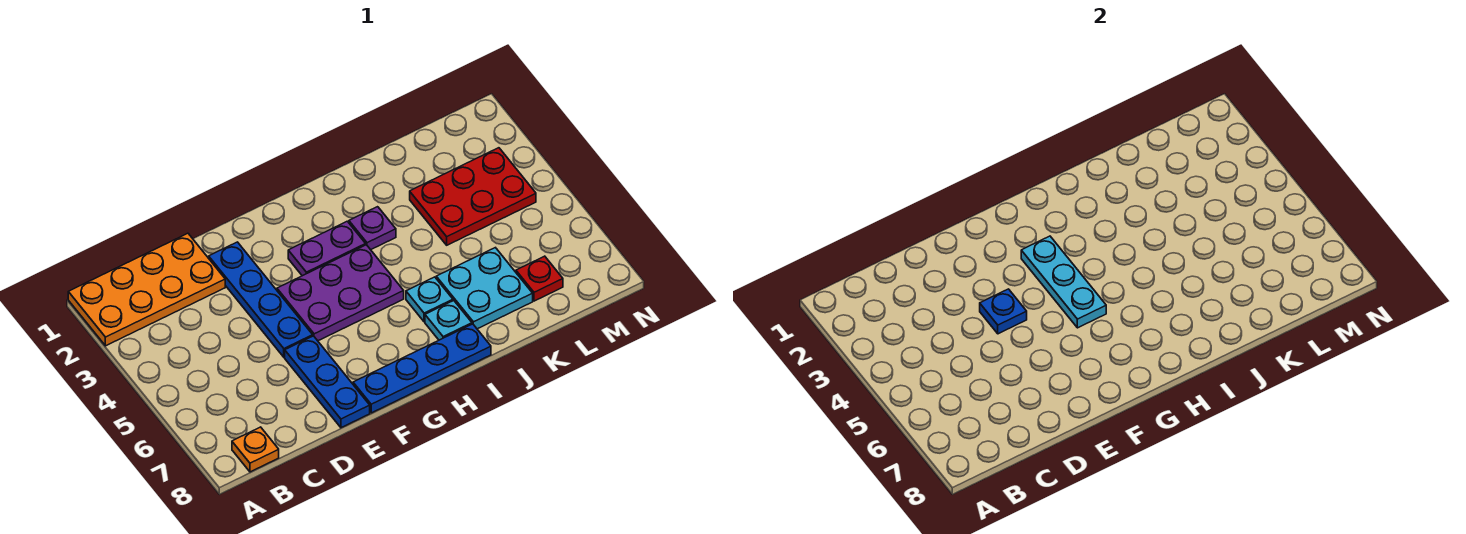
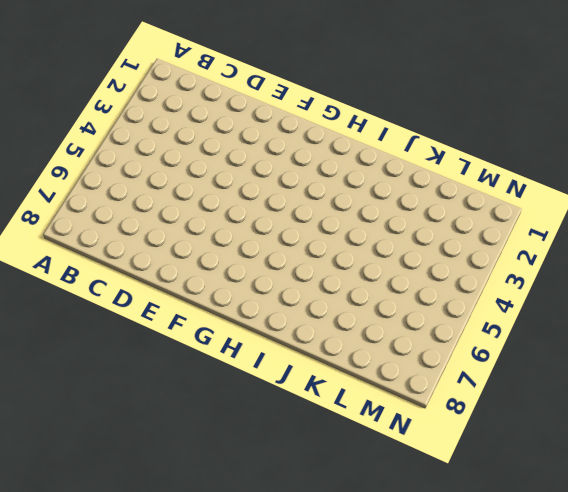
none -> orange plate A1:D2 level 1
none -> orange plate B8 level 1
none -> blue plate E2:E5 level 1

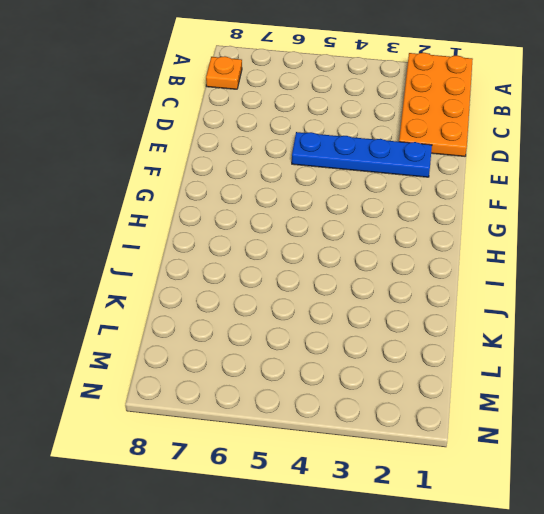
none -> blue plate E6:E8 level 1
none -> purple plate F4:H5 level 1
none -> blue plate F8:I8 level 1

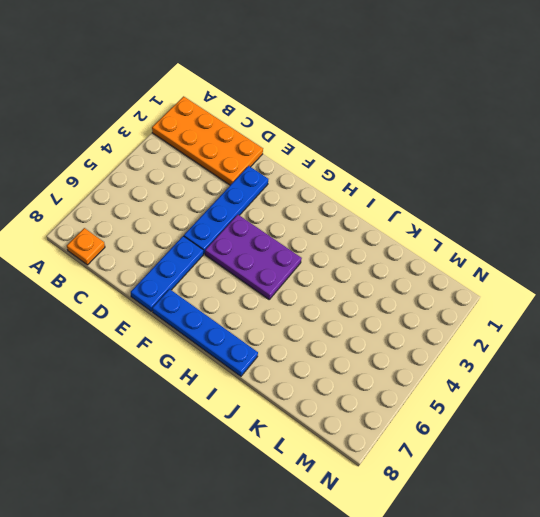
none -> purple plate G3:H3 level 1
none -> purple plate I3 level 1
none -> cyan plate I6 level 1

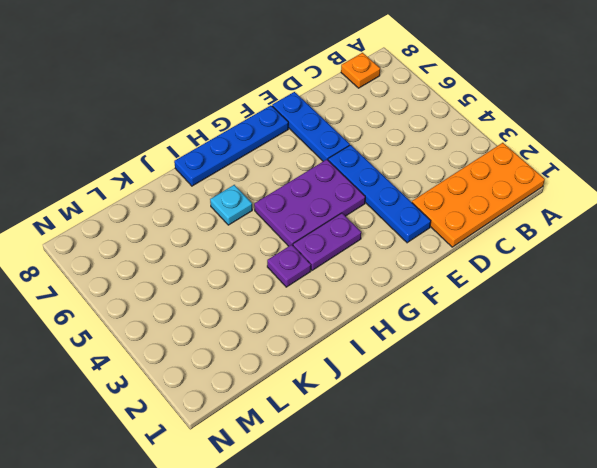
none -> cyan plate I7 level 1
none -> cyan plate J6:K7 level 1
none -> red plate K3:M4 level 1

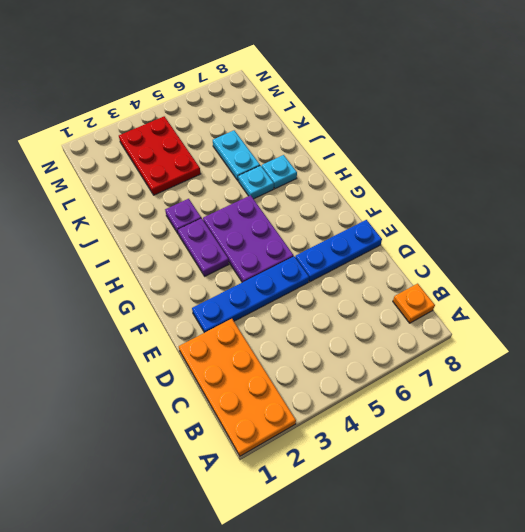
cyan plate J6:K6 level 1 -> cyan plate J6:K7 level 1
none -> blue plate F8:I8 level 1
none -> red plate L7 level 1
none -> blue plate E4 level 2

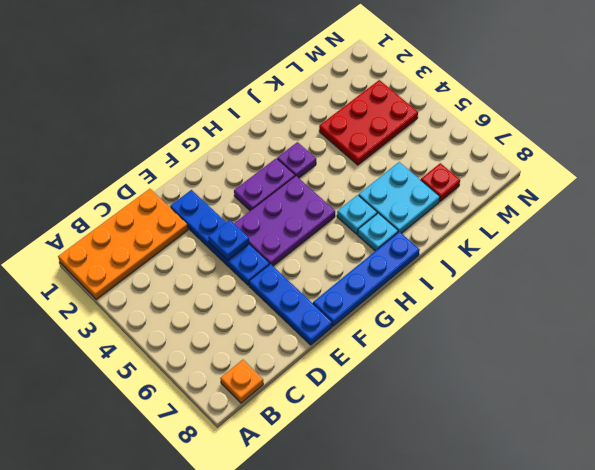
none -> cyan plate G3:G5 level 2

